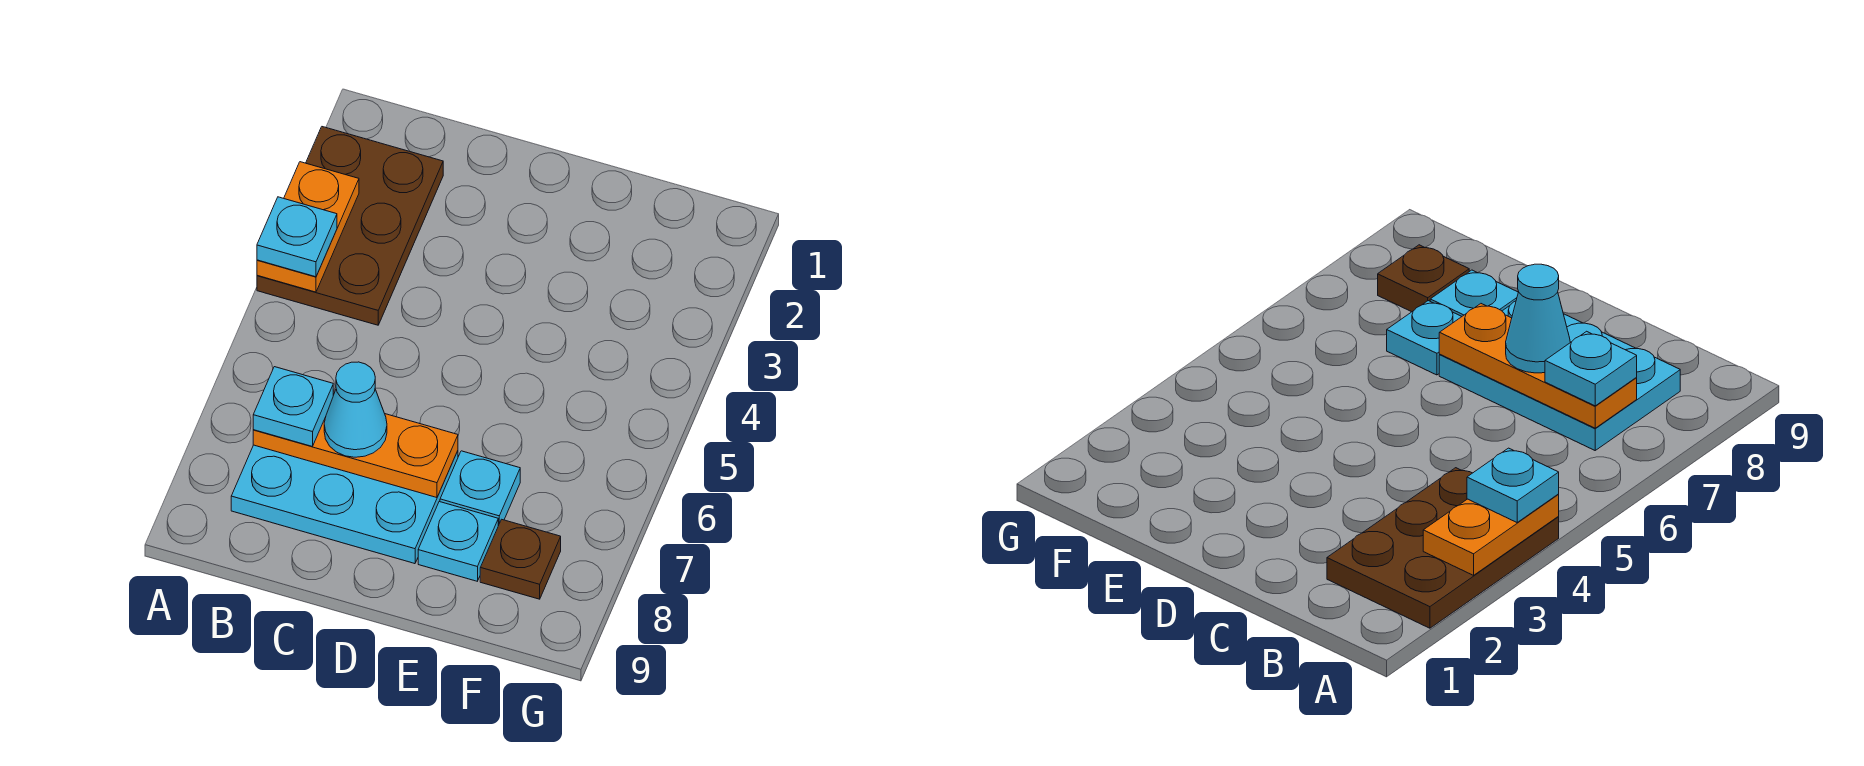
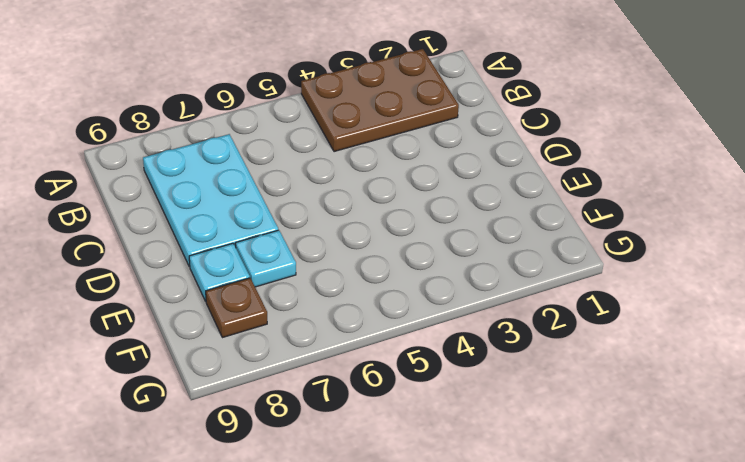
none -> orange plate A3:A4 level 2
none -> orange plate B7:D7 level 2

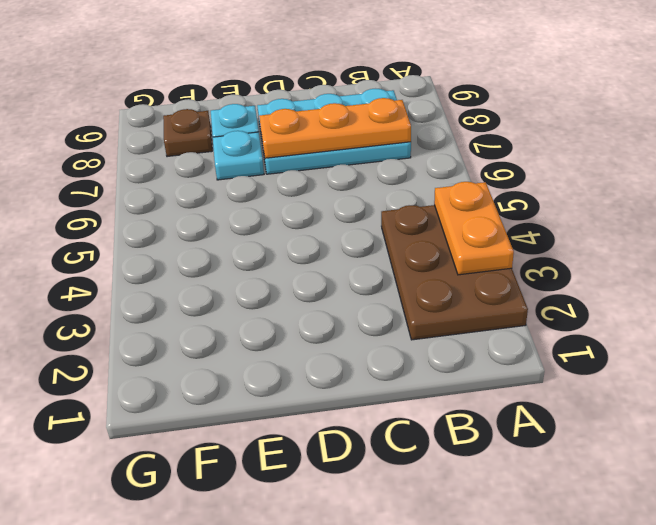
none -> cyan plate A4 level 3
none -> cyan plate B7 level 3

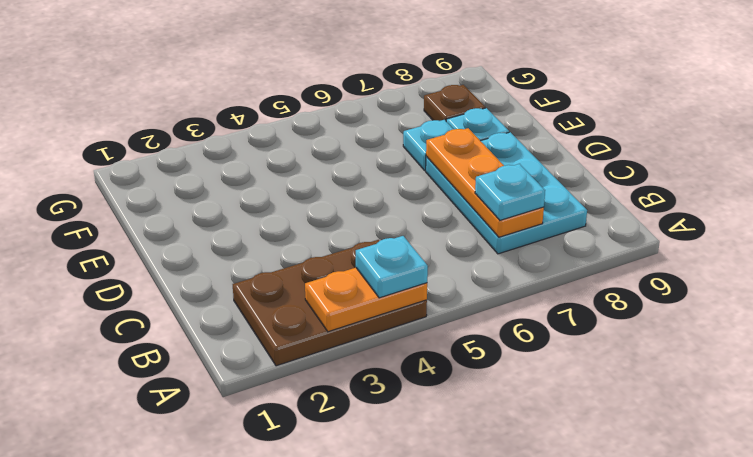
none -> cyan cone C7 level 3

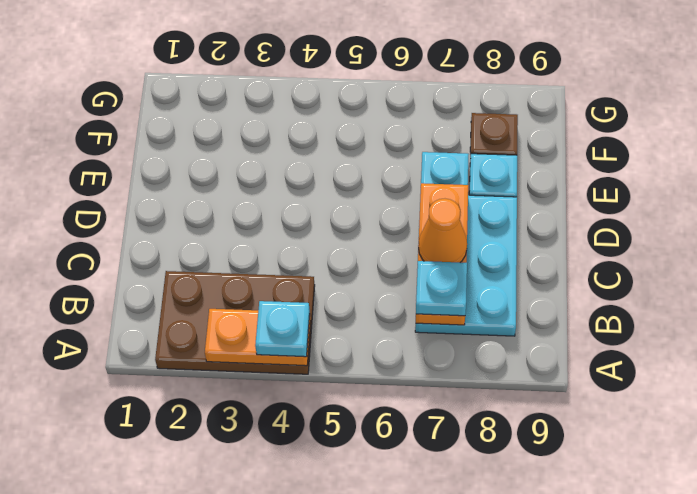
orange cone C7 level 3 -> cyan cone C7 level 3

